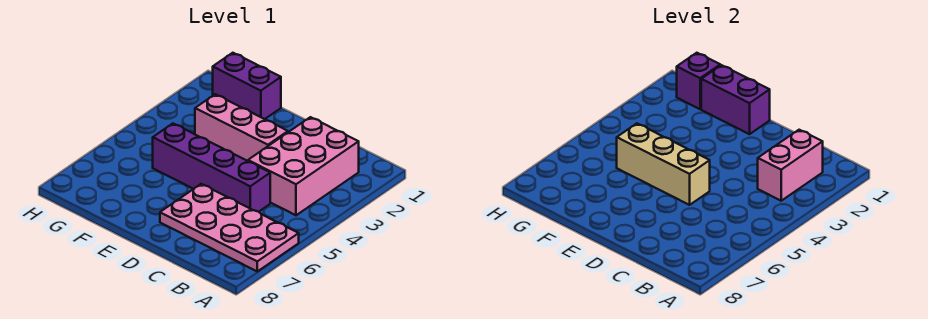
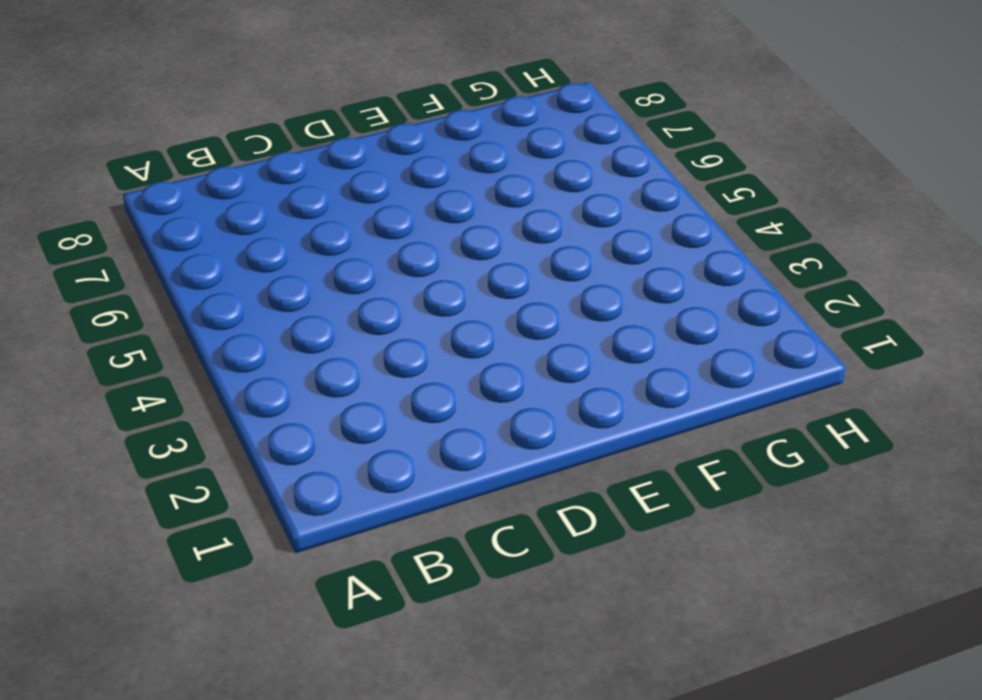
none -> pink plate A6:D7 level 1
none -> pink brick B2:C4 level 1

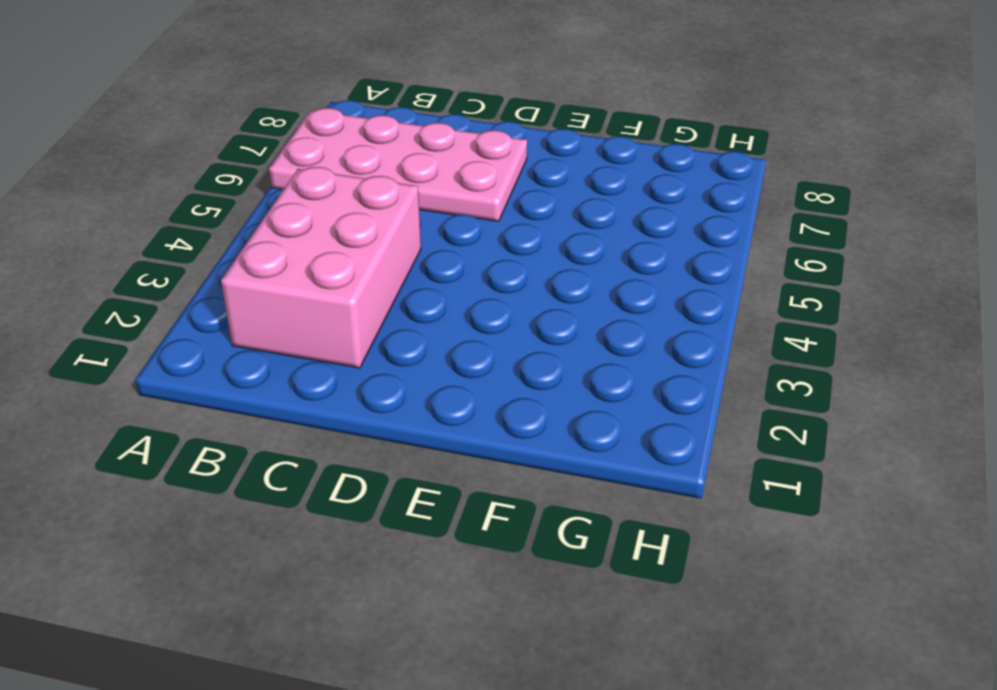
none -> purple brick C5:F5 level 1
none -> pink brick D3:F3 level 1

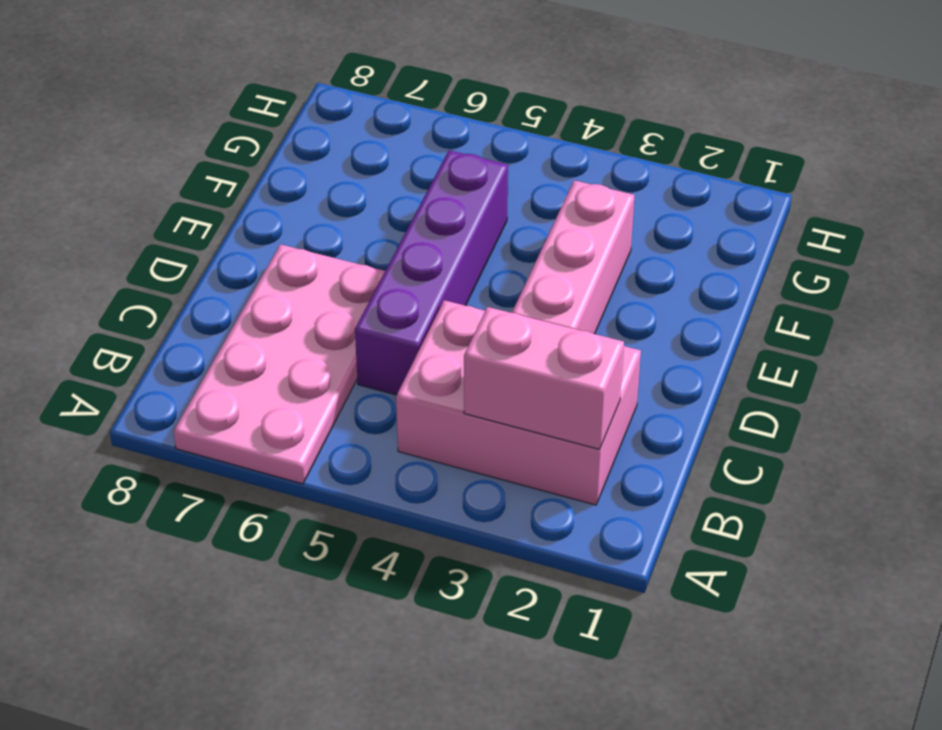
none -> purple brick F1:G1 level 1
none -> tan brick D5:F5 level 2

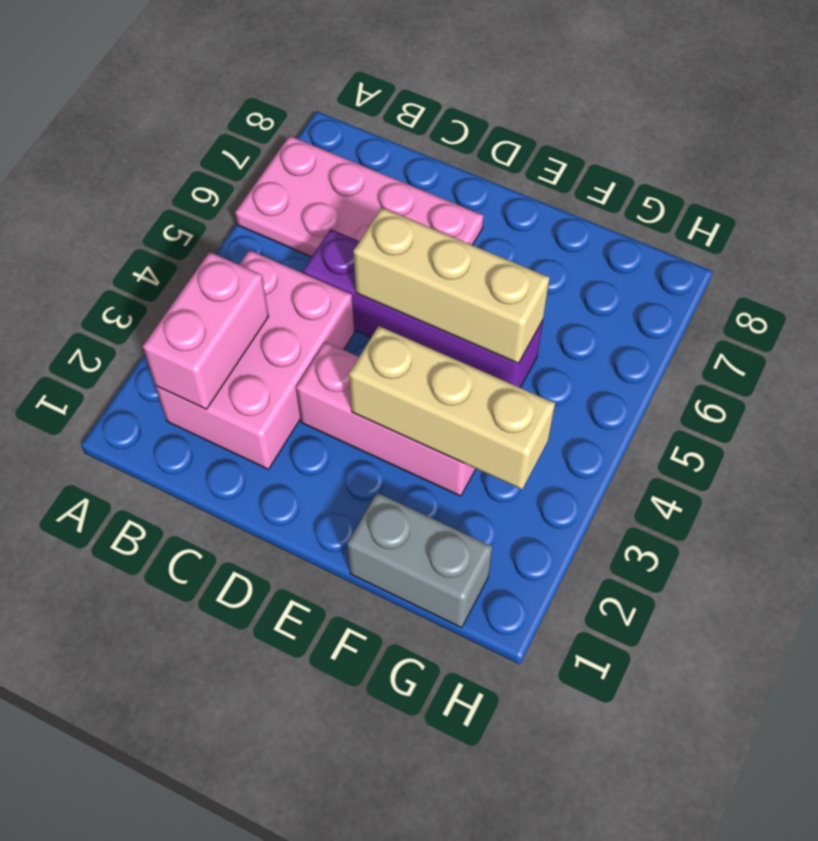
tan brick E3:G3 level 2 -> none
grey brick F1:G1 level 1 -> purple brick F1:G1 level 1
none -> purple brick E1:F1 level 2
none -> purple brick G1 level 2

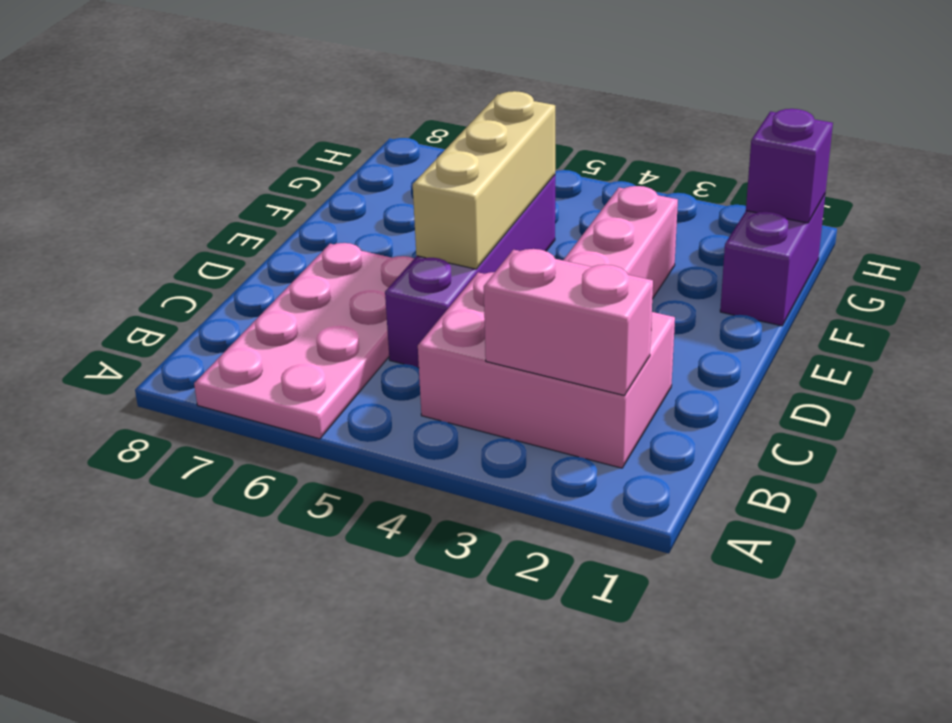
none -> purple brick E1:F1 level 2

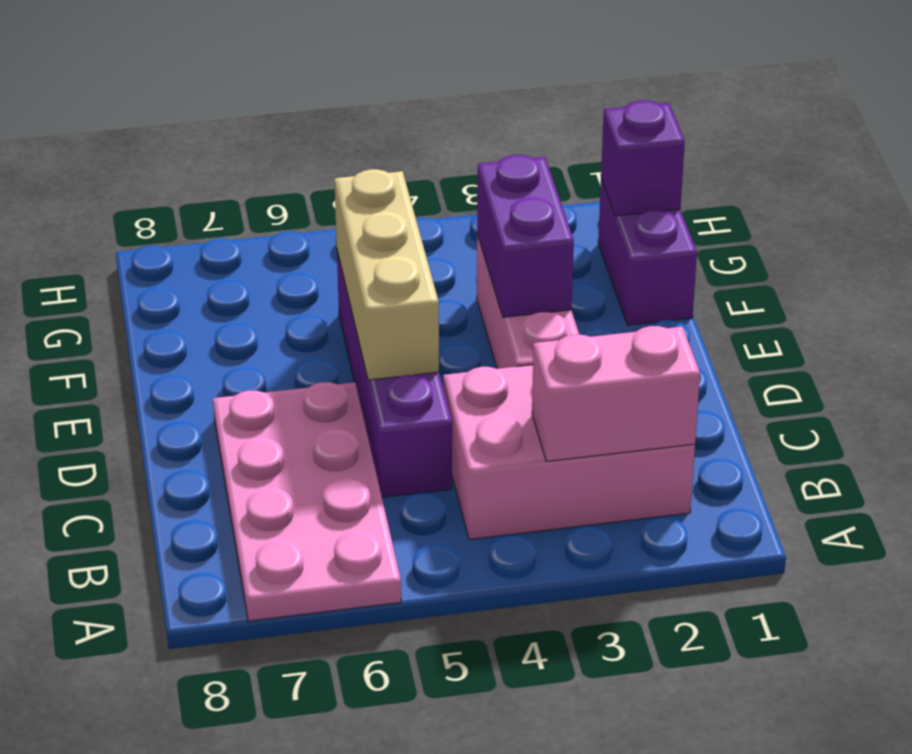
purple brick E3:F3 level 2 -> purple brick E1:F1 level 2

